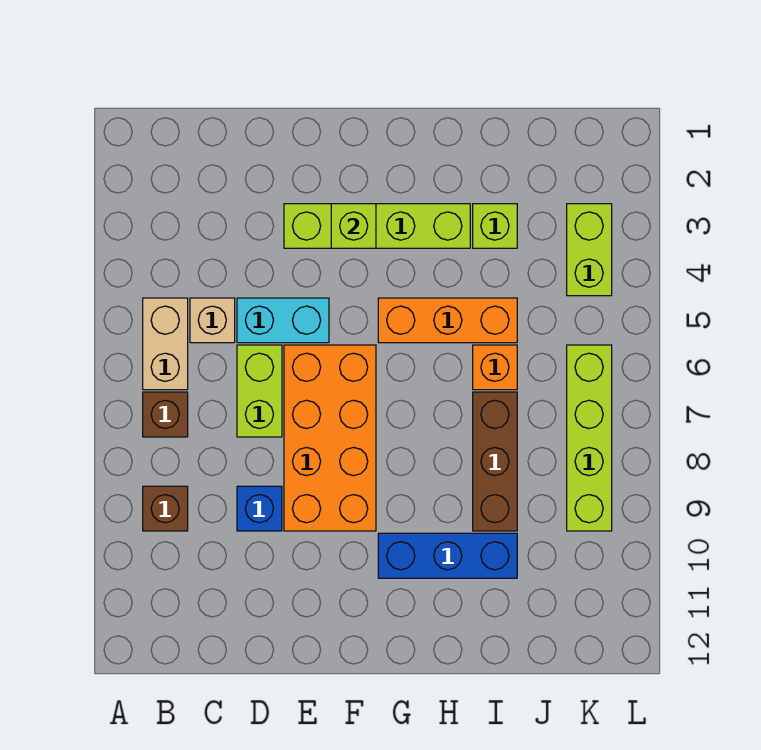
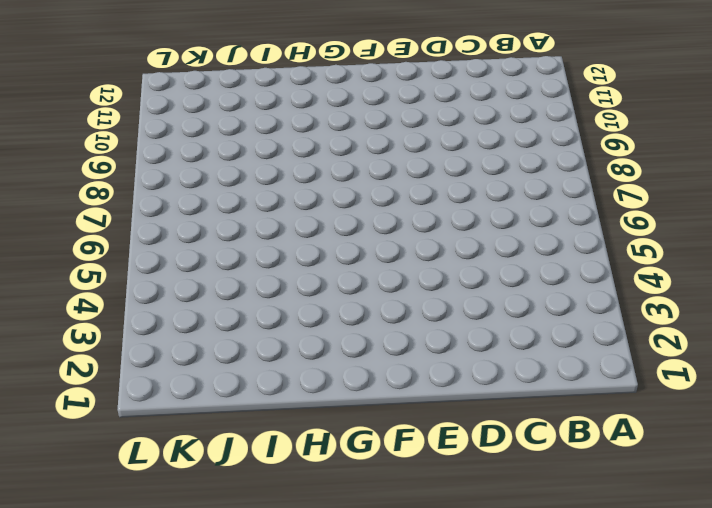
none -> tan brick B5:B6 level 1
none -> brown brick B7 level 1
none -> brown brick B9 level 1

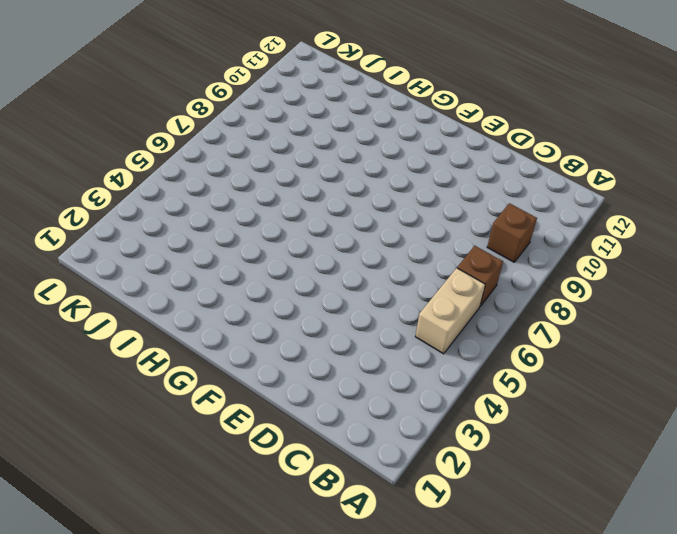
none -> tan brick C5 level 1
none -> cyan brick D5:E5 level 1
none -> lime brick D6:D7 level 1

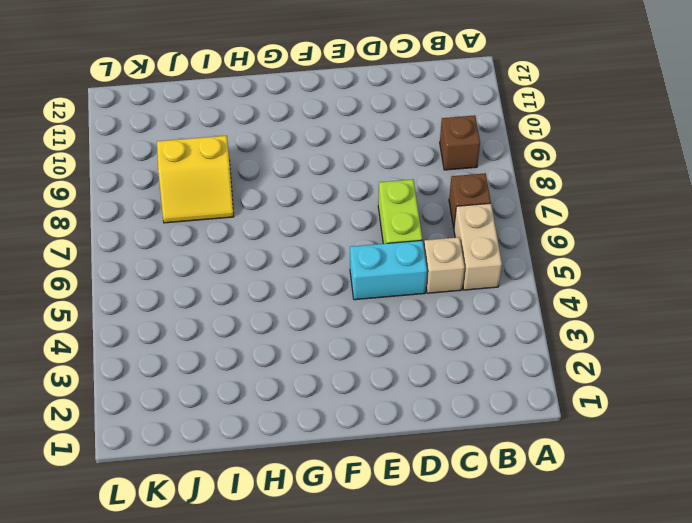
yellow slope I8:J9 level 1 top 9 -> brown brick I7:I9 level 1
none -> blue brick D9 level 1
none -> lime brick E3:H3 level 1
none -> orange brick E6:F9 level 1

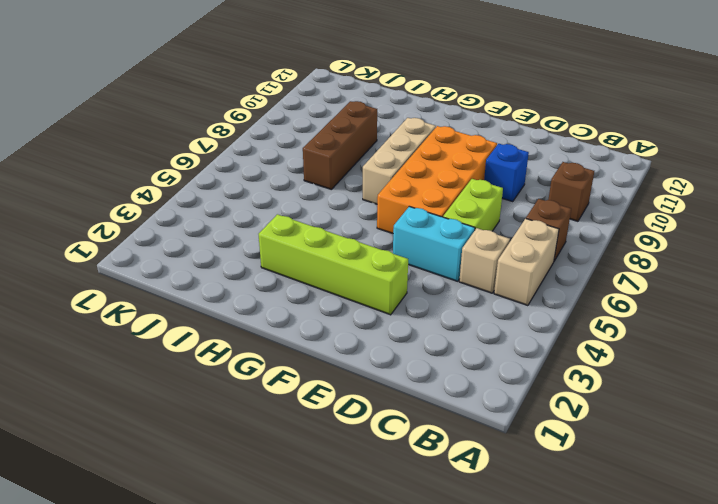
tan brick G7:G9 level 1 -> none
none -> orange brick G5:I5 level 1
none -> blue brick G10:I10 level 1
none -> lime brick I3 level 1

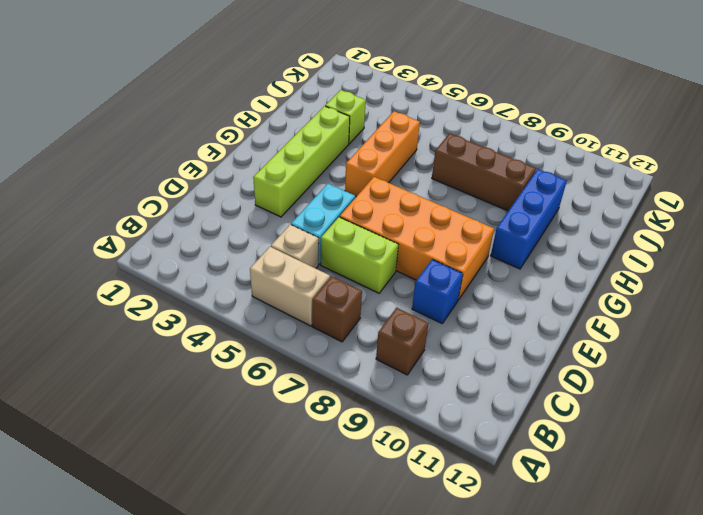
none -> orange brick I6 level 1
none -> lime brick K3:K4 level 1
none -> lime brick K6:K9 level 1

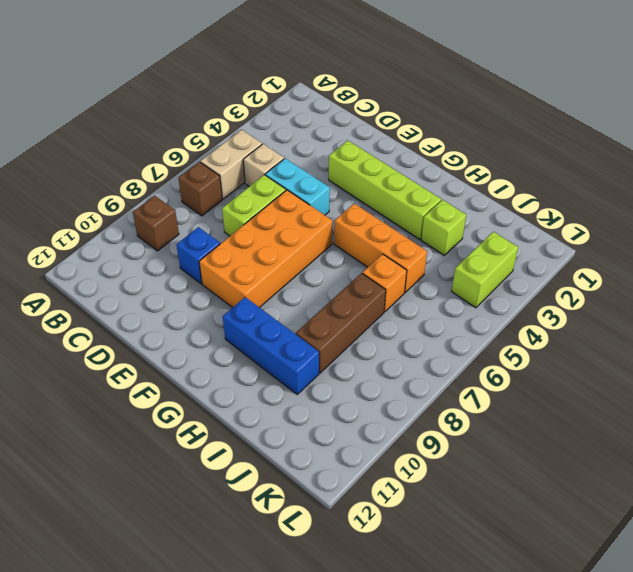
none -> lime brick K6:K9 level 1
none -> lime brick F3 level 2

